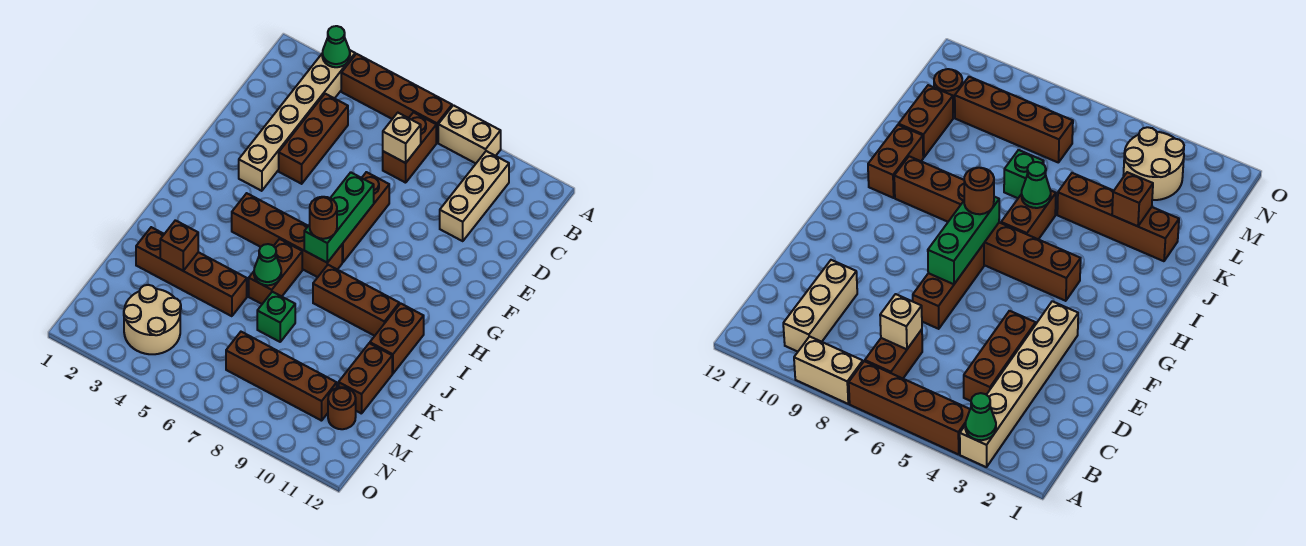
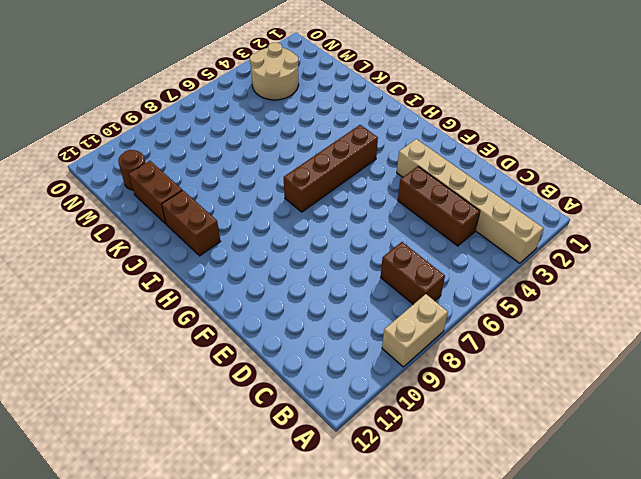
none -> brown brick A4:A7 level 1
none -> tan brick B10:D10 level 1
none -> brown brick E7:G7 level 1

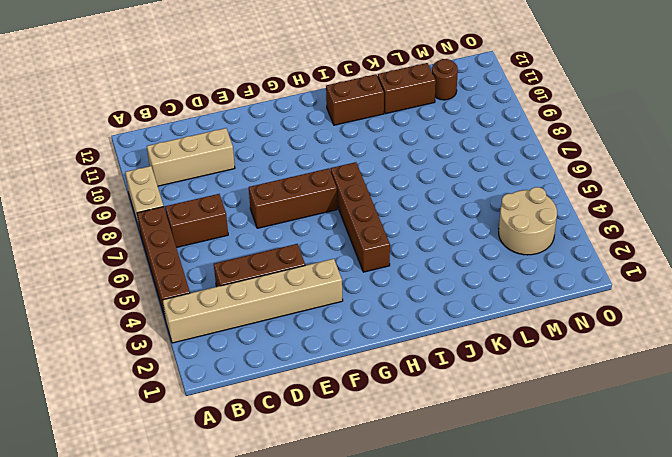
none -> brown brick I6:J6 level 1
none -> brown brick I8:I10 level 1
none -> brown brick K2:K5 level 1

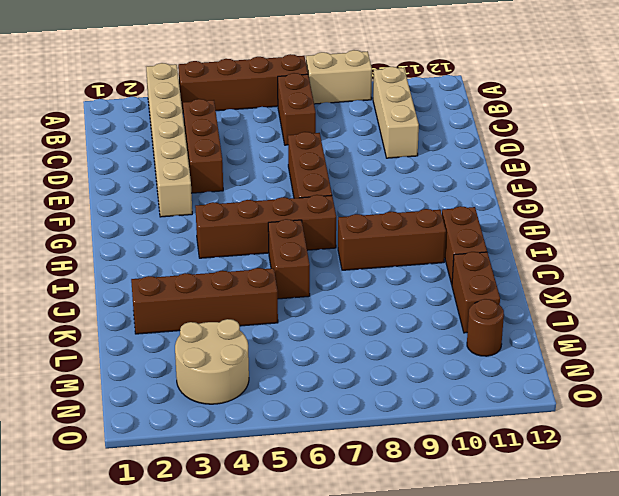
none -> green brick K7 level 1
none -> brown brick M7:M10 level 1
none -> green cone A3 level 2

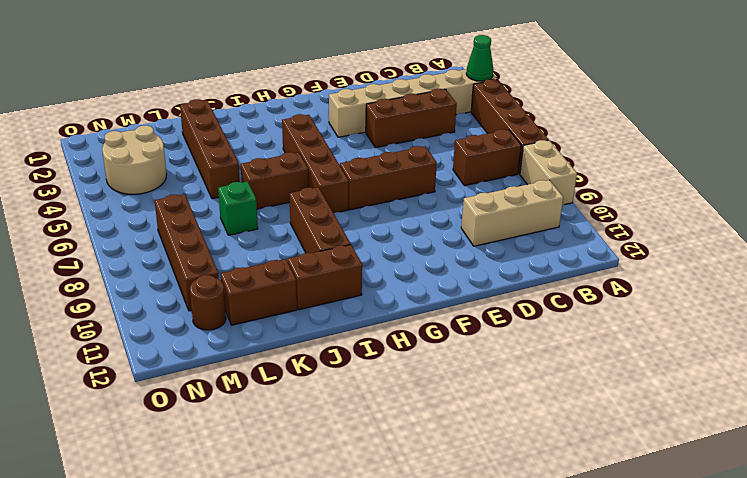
none -> tan brick C7 level 2
none -> green brick F7:H7 level 2
none -> green cone J6 level 2

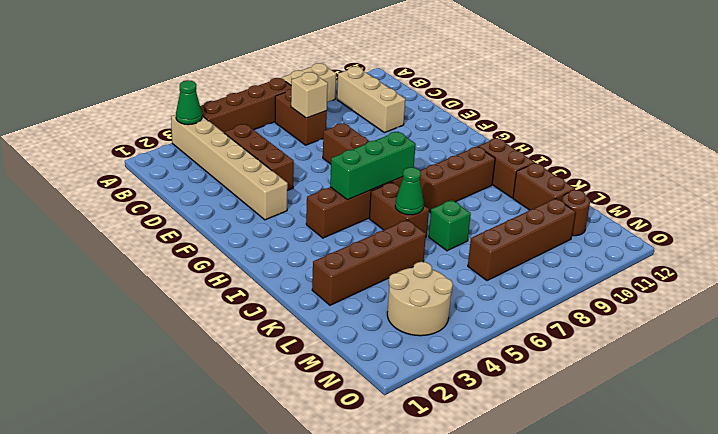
green brick H5:H7 level 2 -> green brick F7:H7 level 2
none -> brown brick K3 level 2
none -> brown round brick H7 level 3

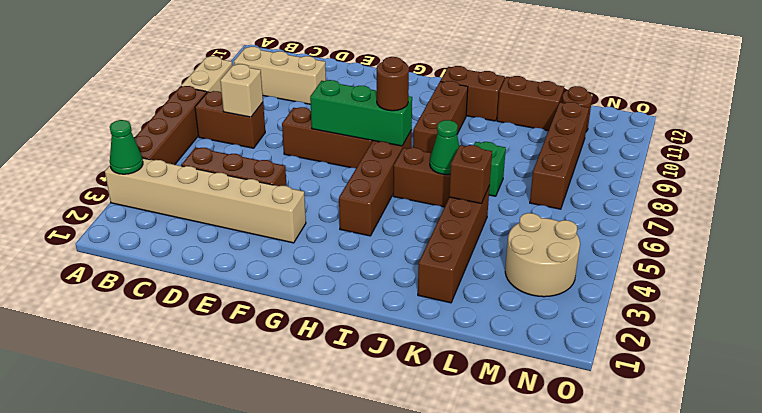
brown brick K5 level 2 -> brown brick K3 level 2

